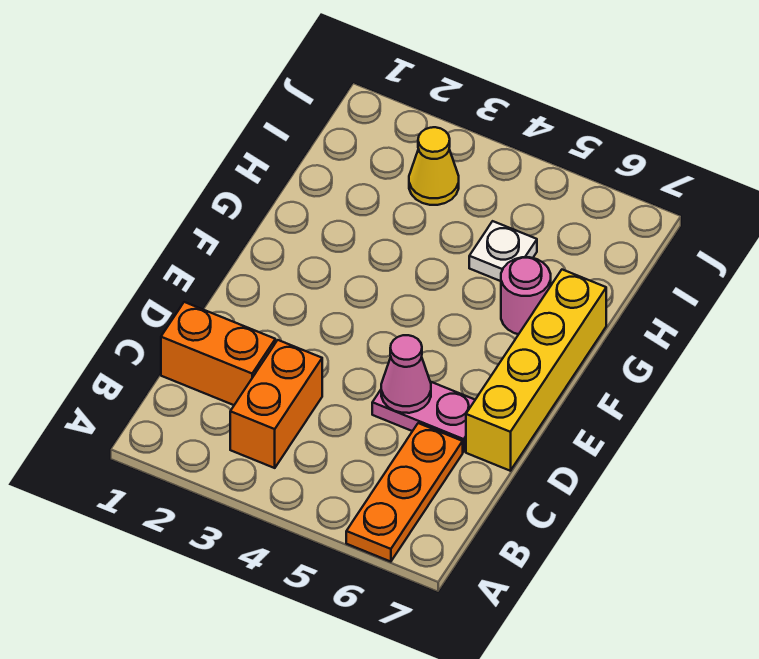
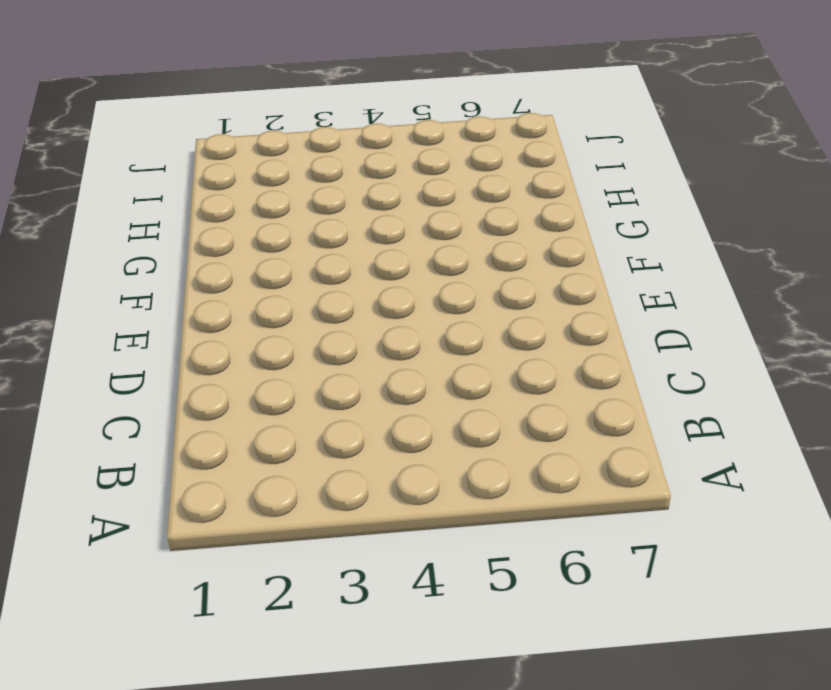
none -> orange plate A6:C6 level 1
none -> orange brick B3:C3 level 1

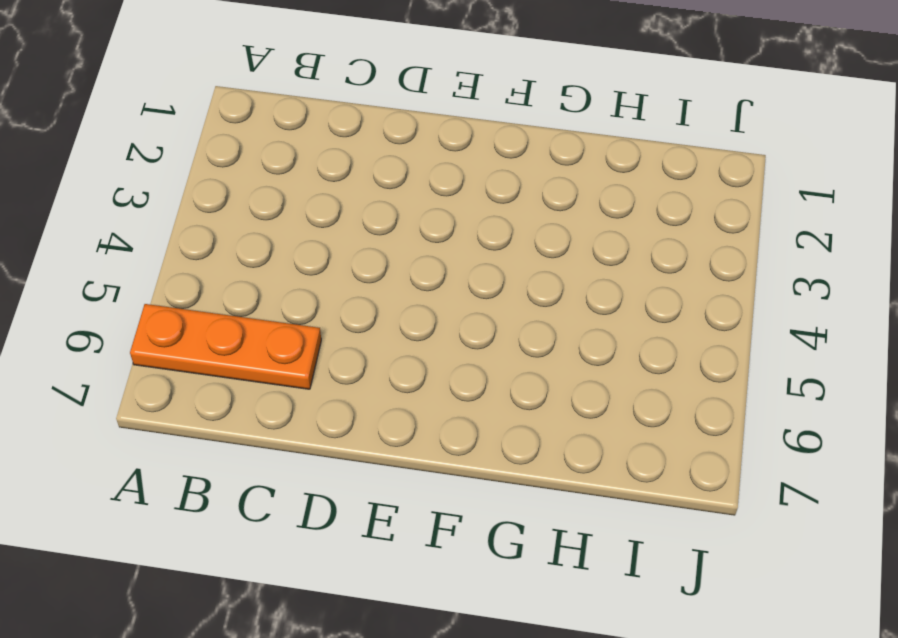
none -> orange brick B3:C3 level 1
none -> orange brick C1:C2 level 1

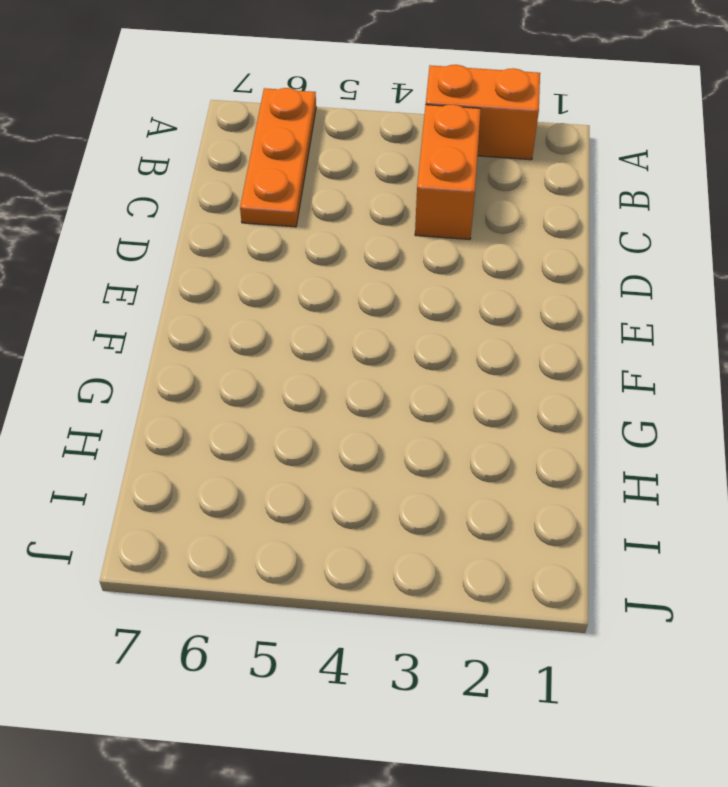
orange brick A2:A3 level 1 -> orange brick C1:C2 level 1
none -> pink plate D5:D6 level 1
none -> yellow brick D7:G7 level 1

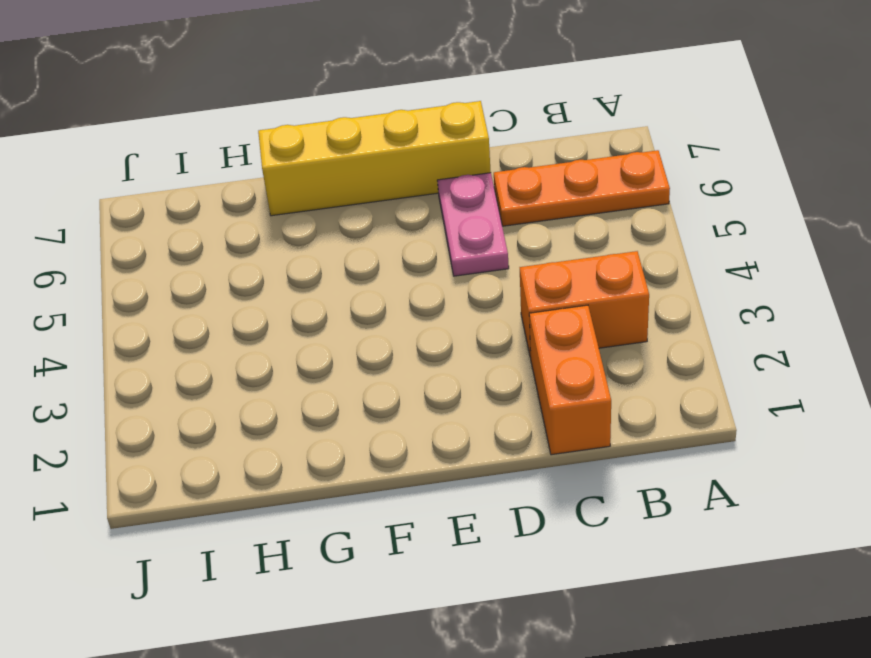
none -> pink round brick G6 level 1
none -> white plate H5 level 1

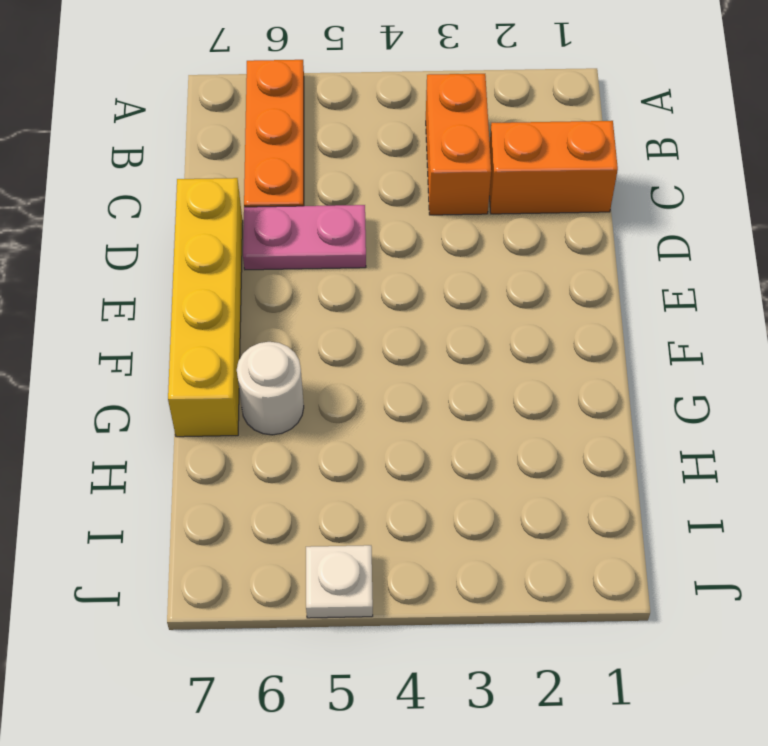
white round brick G6 level 1 -> pink round brick G6 level 1
white plate J5 level 1 -> white plate H5 level 1
none -> yellow cone I3 level 1
none -> pink cone D5 level 2

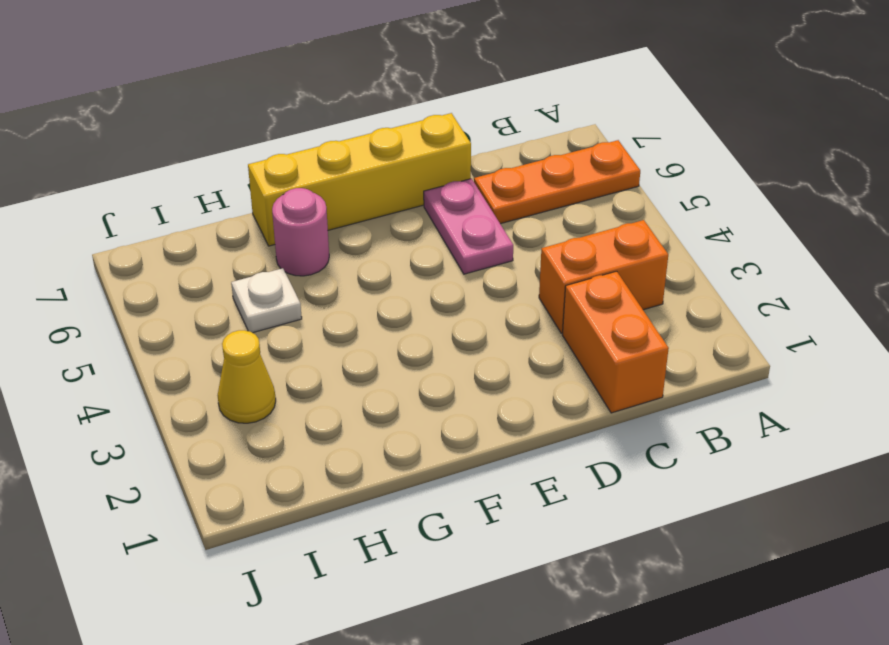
none -> pink cone D5 level 2

